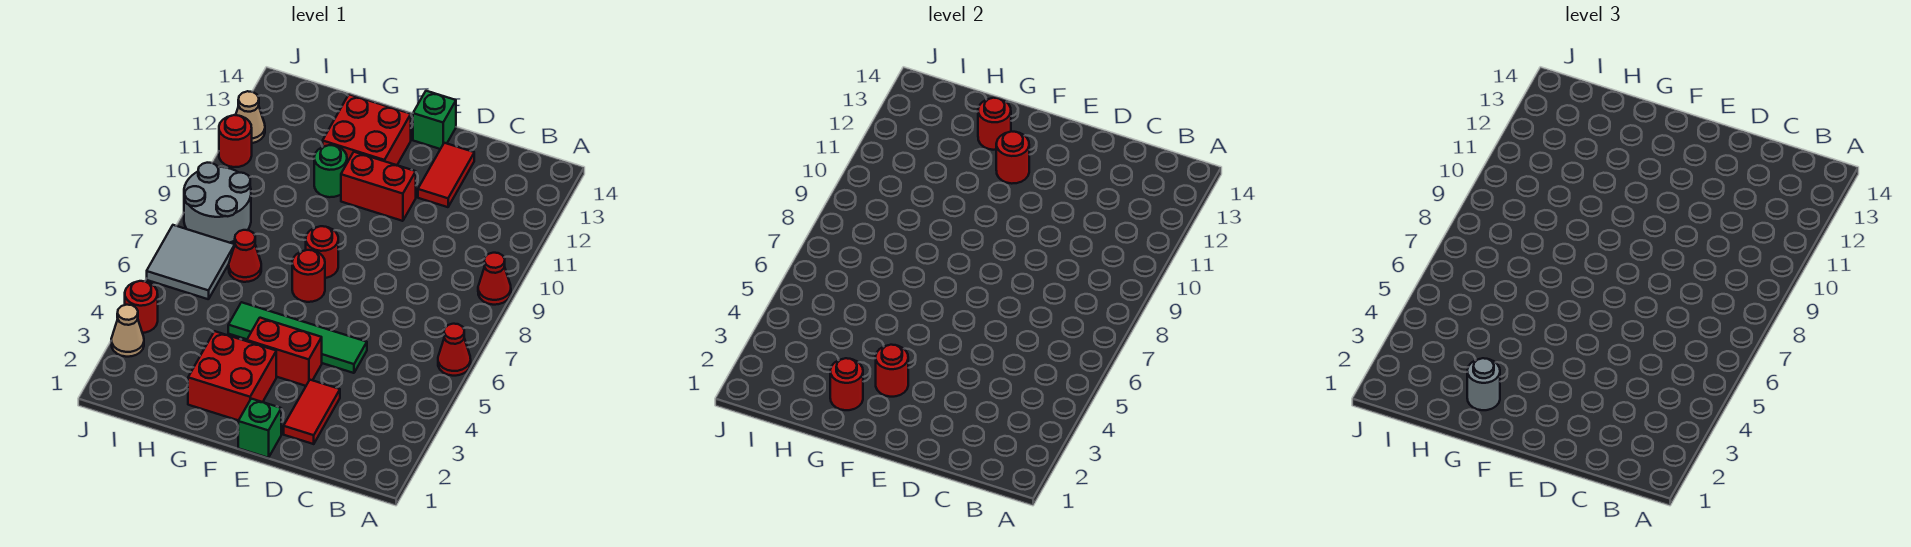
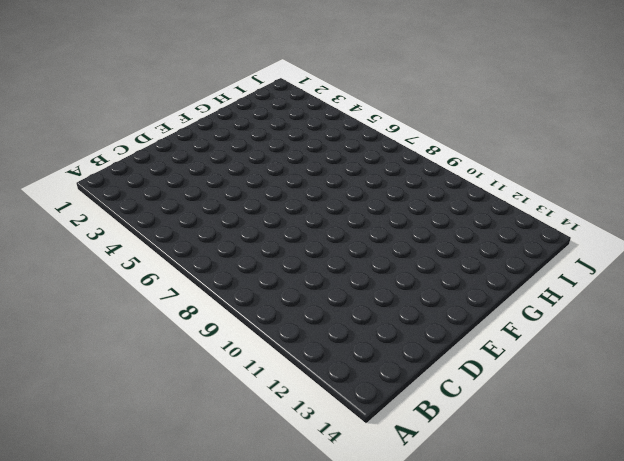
none -> red cone A6 level 1
none -> red cone A9 level 1
none -> red tile D2:D3 level 1

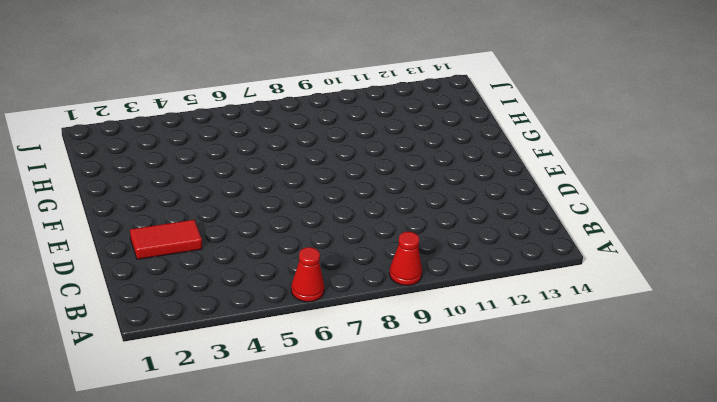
none -> green tile D5:G5 level 1
none -> red tile D12:D13 level 1
none -> green brick E1 level 1

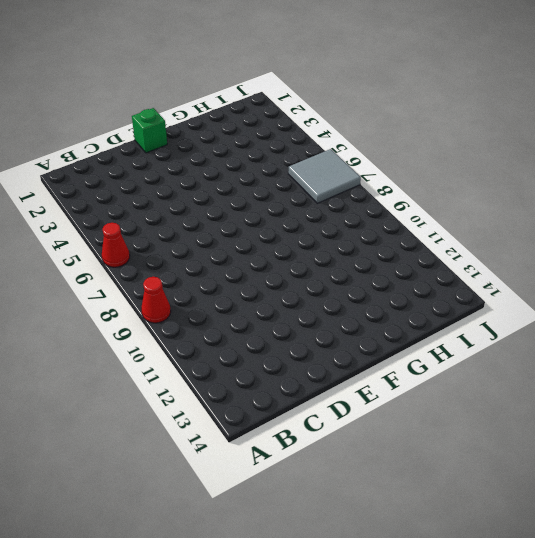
none -> red tile D2:D3 level 1
none -> green tile D5:G5 level 1
none -> red tile D12:D13 level 1

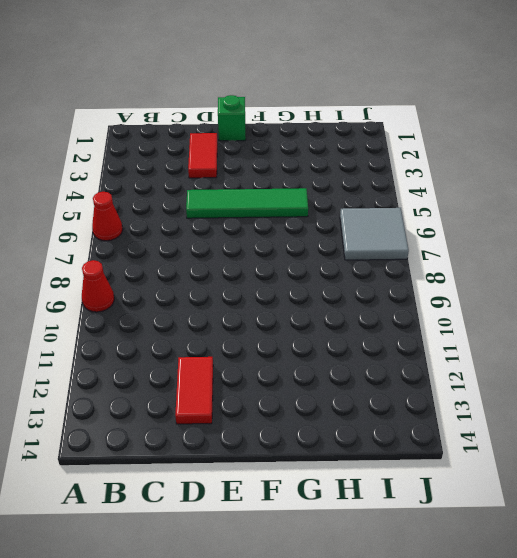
none -> red brick E4:F4 level 1
none -> red brick E11:F11 level 1
none -> green brick E14 level 1

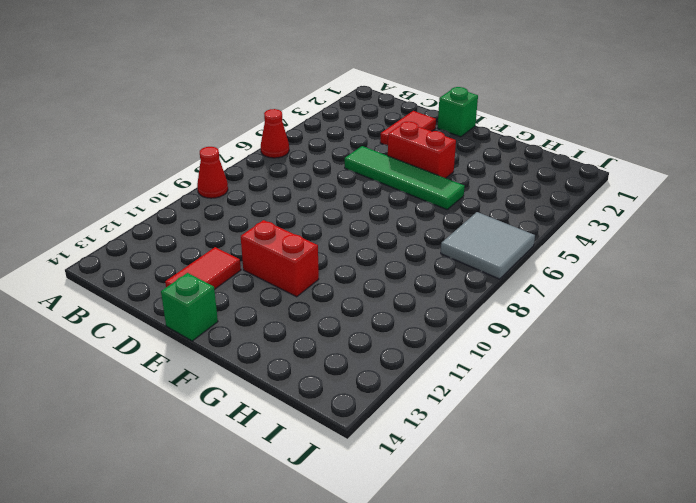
none -> red brick F2:G3 level 1
none -> red round brick F7 level 1
none -> red round brick F8 level 1

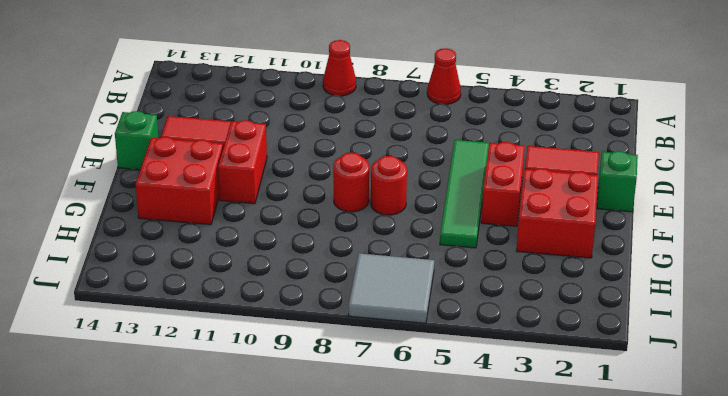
none -> green round brick G11 level 1
none -> red cone H7 level 1
none -> grey round brick I8:J9 level 1

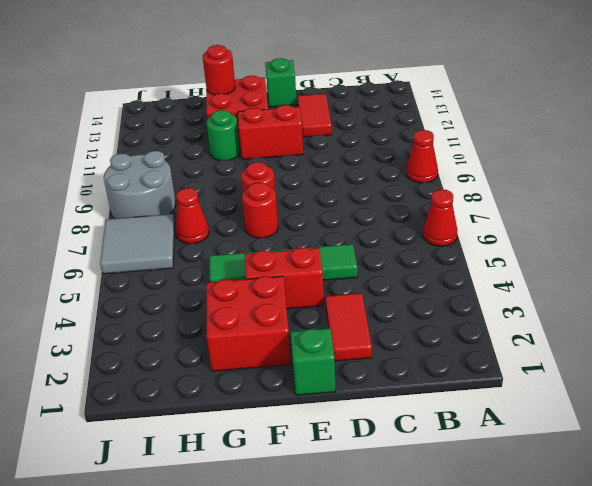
none -> tan cone J3 level 1
none -> red round brick J4 level 1
none -> red round brick J11 level 1

